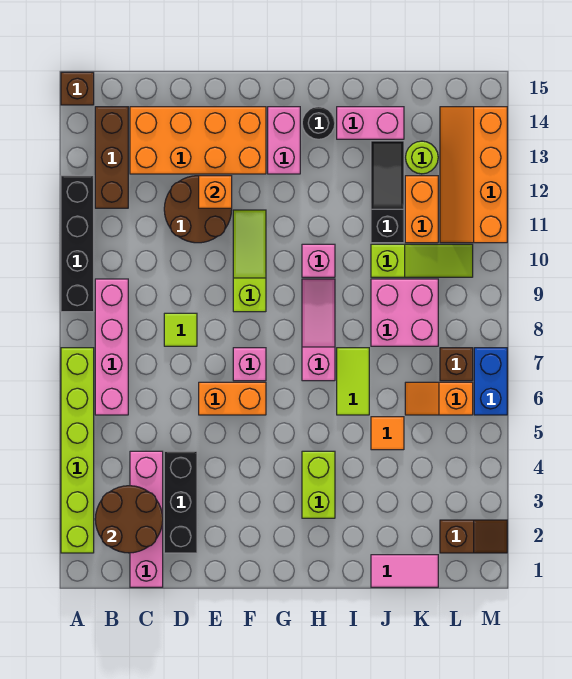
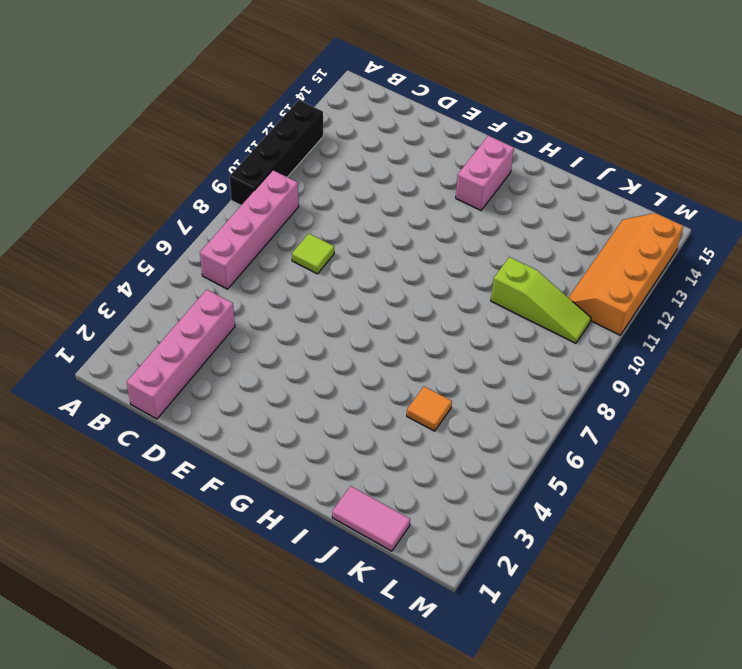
none -> lime brick A2:A7 level 1
none -> brown brick A15 level 1
none -> brown brick B12:B14 level 1
none -> orange brick C13:F14 level 1

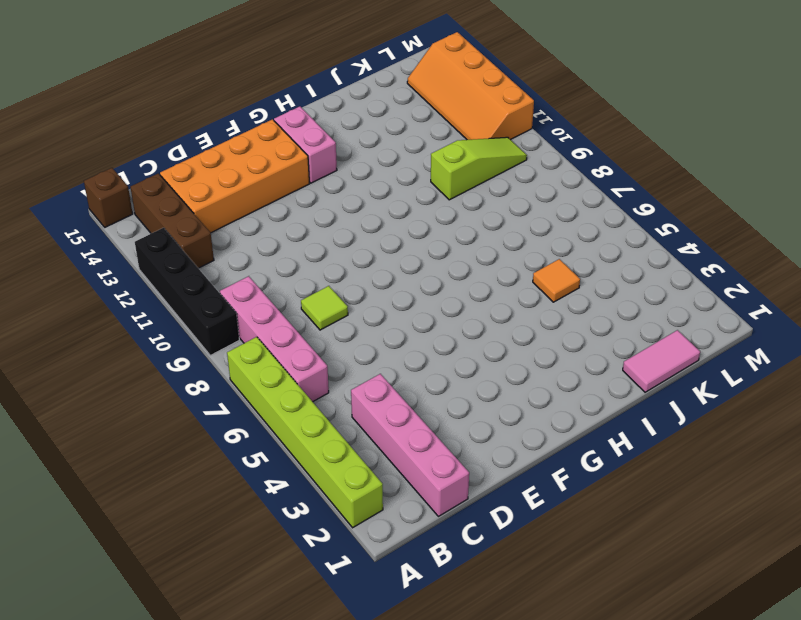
none -> black brick D2:D4 level 1
none -> brown round brick D11:E12 level 1
none -> orange brick E6:F6 level 1
none -> pink brick F7 level 1

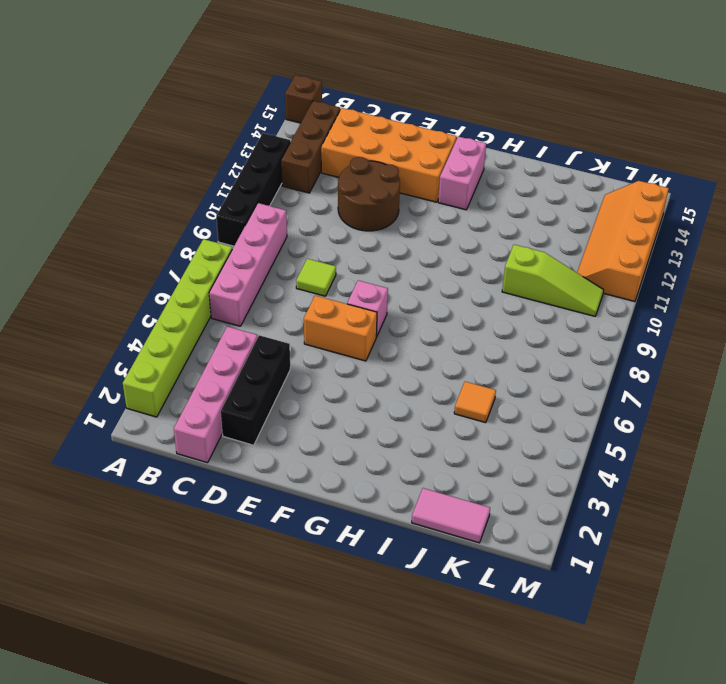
none -> lime slope F9:F11 level 1 top 9
none -> lime brick H3:H4 level 1
none -> pink slope H7:H9 level 1 top 7
none -> pink brick H10 level 1

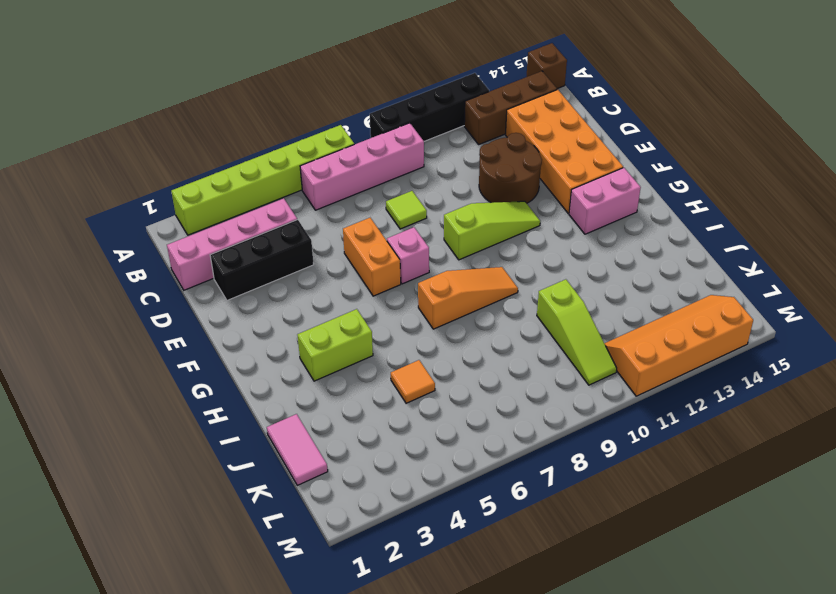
orange slope H7:H9 level 1 top 7 -> pink slope H7:H9 level 1 top 7
none -> pink brick H10 level 1
none -> black round brick H14 level 1
none -> lime tile I6:I7 level 1
none -> pink brick I14:J14 level 1

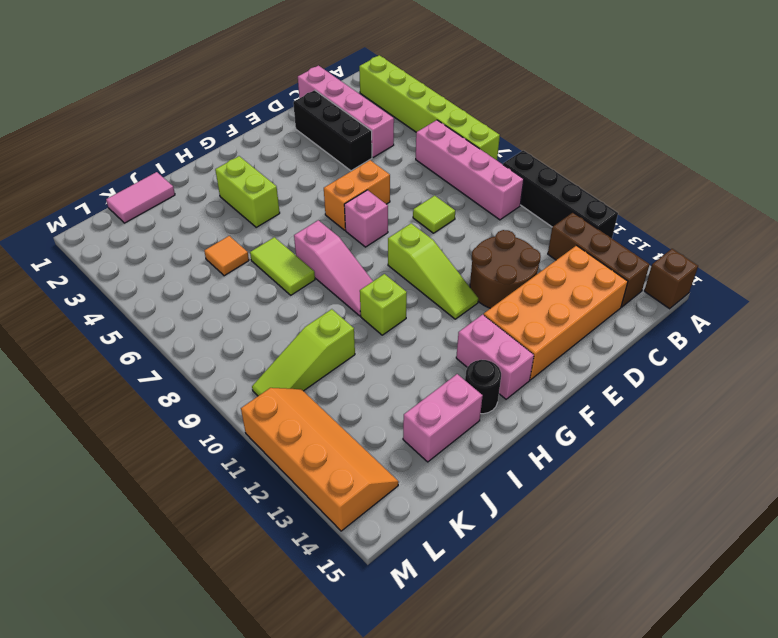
lime brick H10 level 1 -> pink brick H10 level 1
none -> pink brick J8:K9 level 1
none -> black slope J11:J13 level 1 top 11
none -> orange slope K6:L6 level 1 top L
none -> orange brick K11:K12 level 1

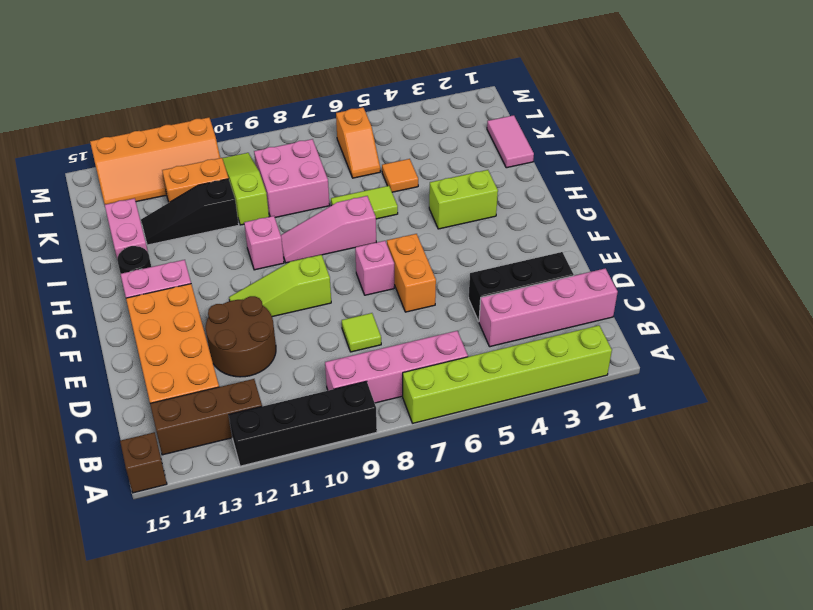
none -> lime round brick K13 level 1
none -> brown slope L2:M2 level 1 top L
none -> brown brick L7 level 1
none -> blue brick M6:M7 level 1

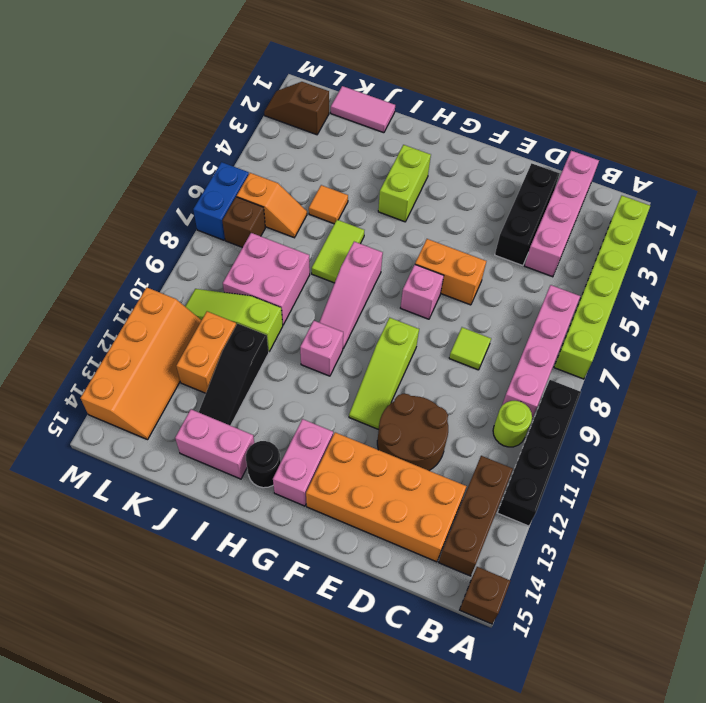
lime round brick B10 level 1 -> lime round brick K13 level 1
none -> brown round brick B2:C3 level 2
none -> orange brick E12 level 2

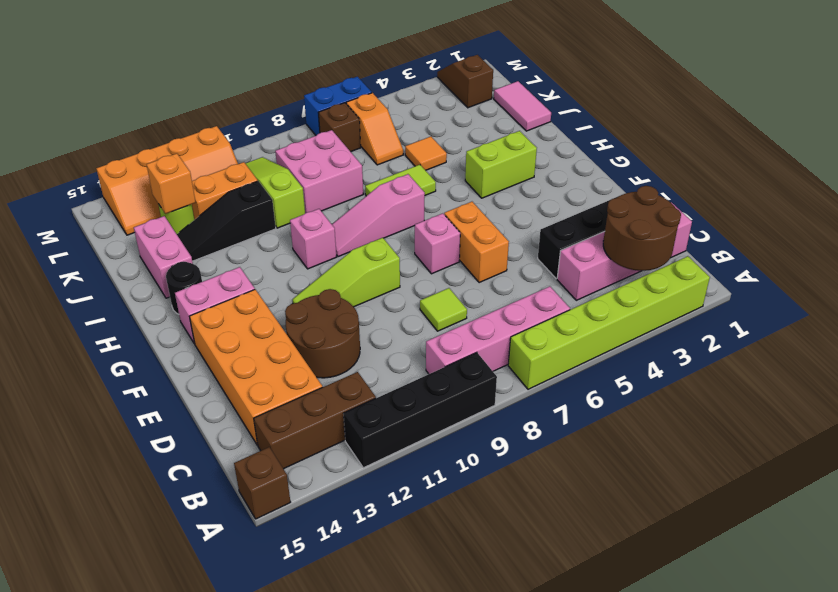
orange brick K13 level 2 -> orange brick E12 level 2

